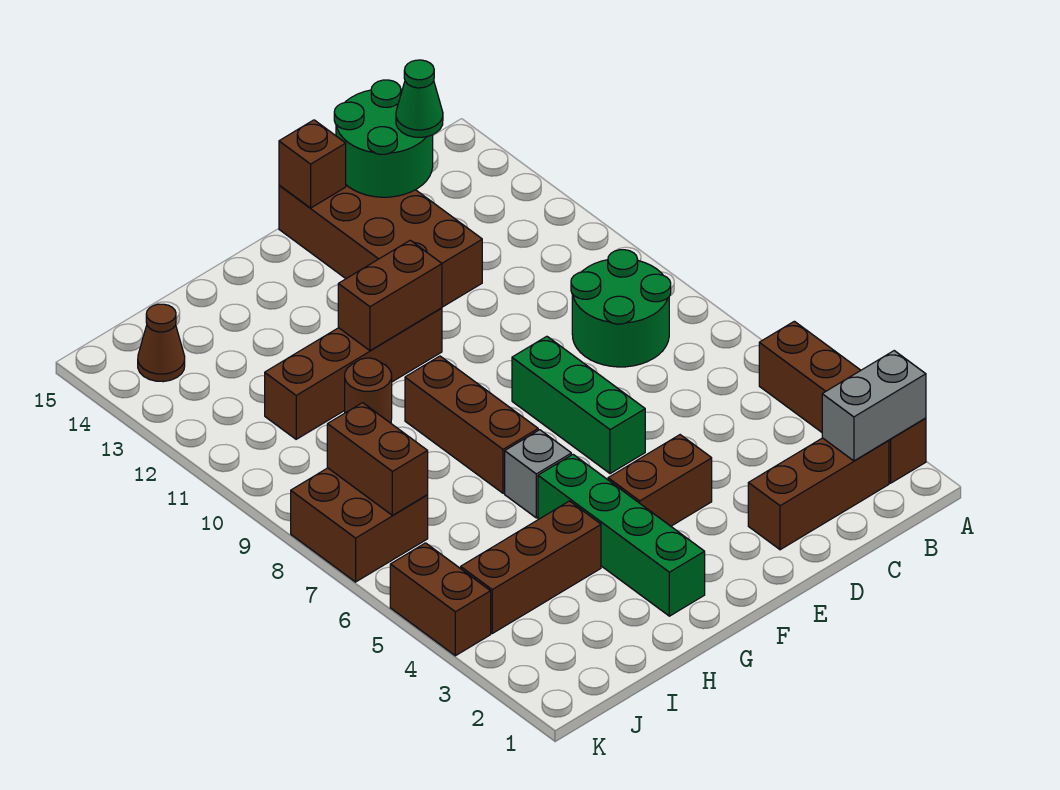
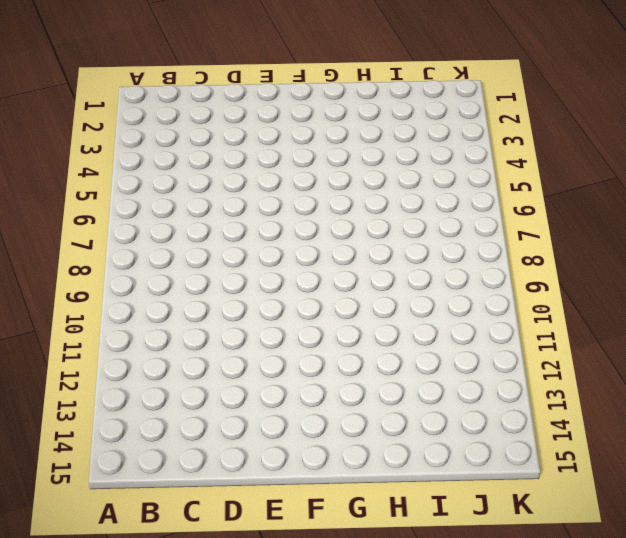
none -> brown brick A2:A5 level 1
none -> brown brick B2:D2 level 1
none -> green round brick B8:C9 level 1

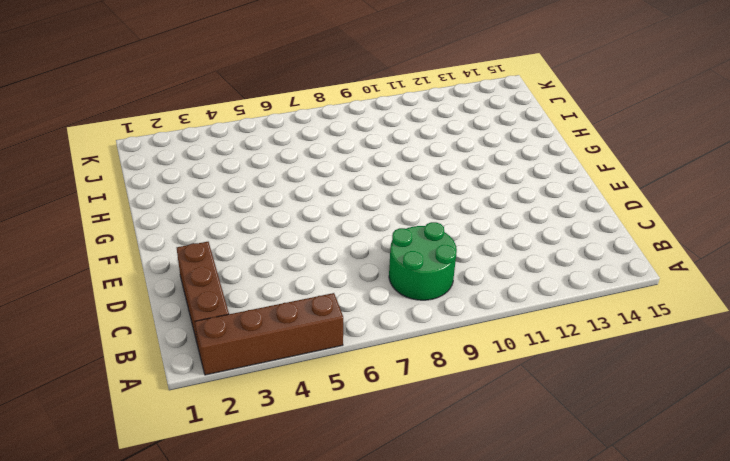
none -> brown brick D12:E15 level 1
none -> brown brick E4:F4 level 1
none -> green brick E6:E8 level 1

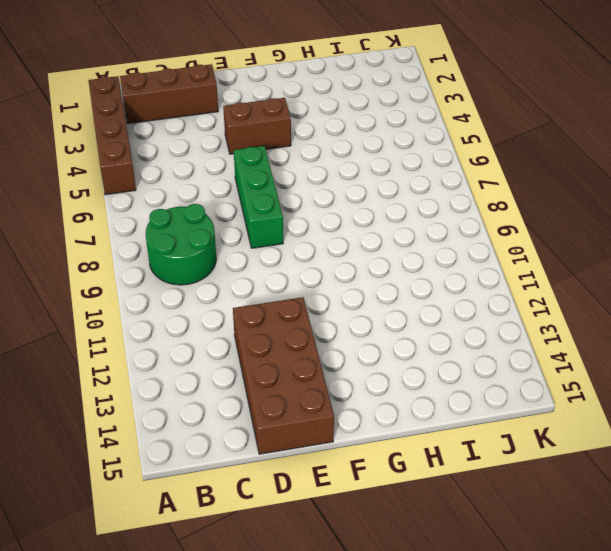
none -> brown brick F11:I11 level 1
none -> green brick G2:G5 level 1
none -> grey brick G6 level 1

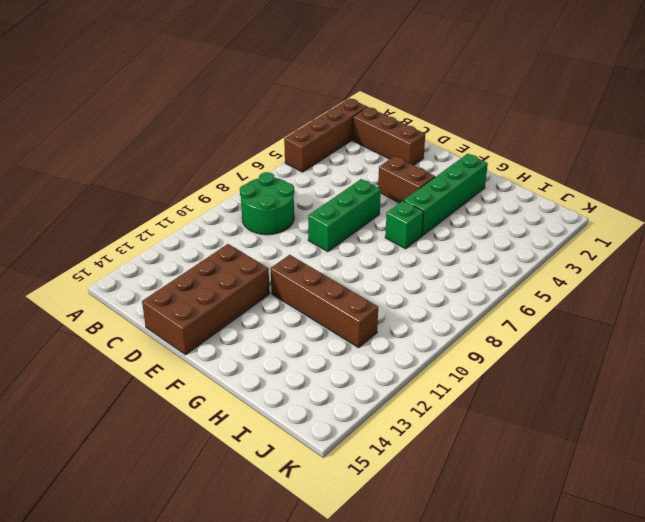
green brick G6 level 1 -> grey brick G6 level 1
none -> brown brick G7:G9 level 1
none -> brown brick H4:J4 level 1
none -> brown round brick H10 level 1

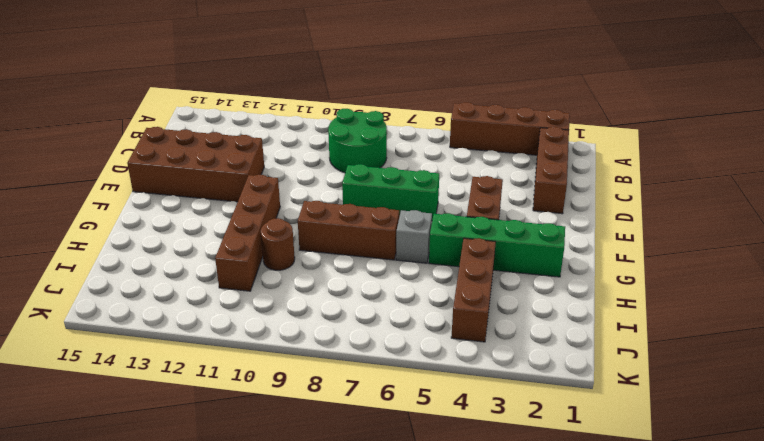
none -> brown brick J7:K8 level 1
none -> brown cone J14 level 1
none -> brown brick K4:K5 level 1

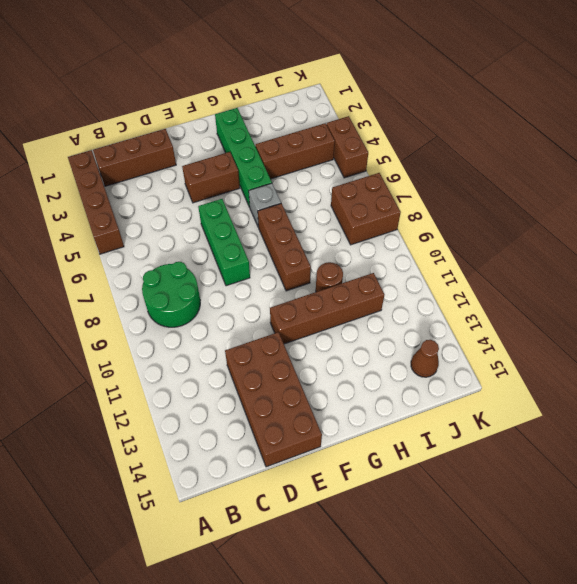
none -> grey brick A2:B2 level 2
none -> green round brick C14:D15 level 2
none -> brown brick E15 level 2

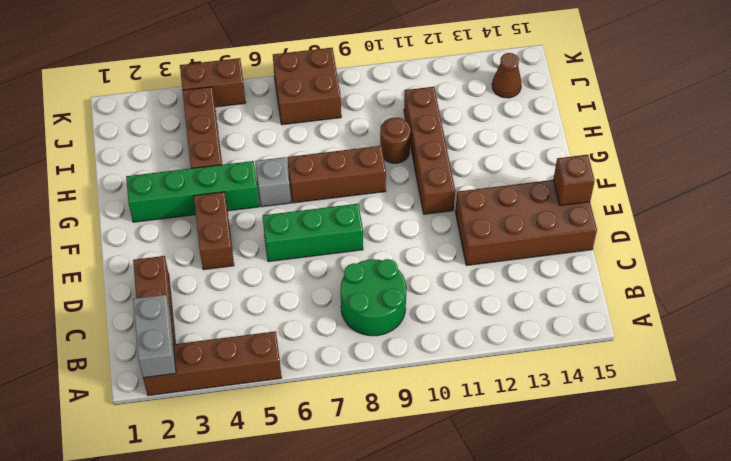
none -> green round brick C14:D15 level 2
none -> brown brick F11:G11 level 2
none -> brown brick J7:J8 level 2

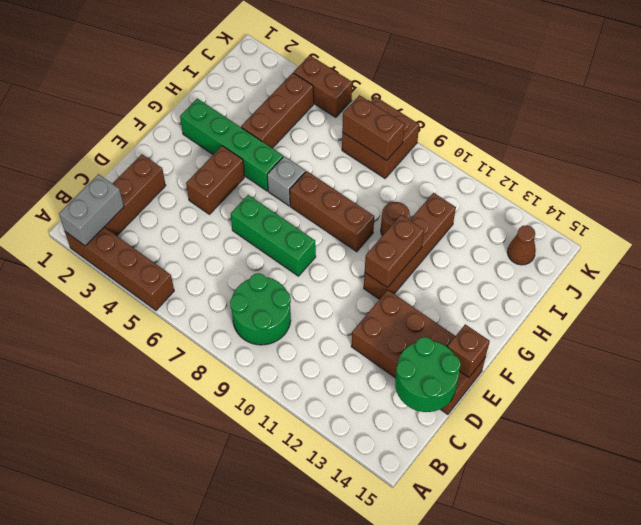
none -> green cone C14 level 3

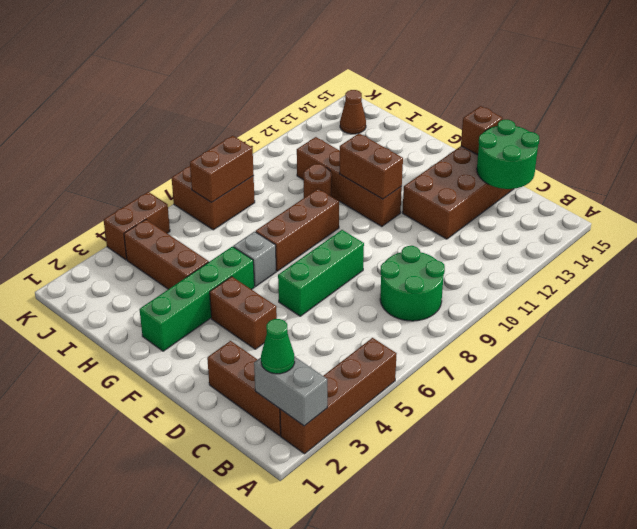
green cone B2 level 3 -> green cone C14 level 3

